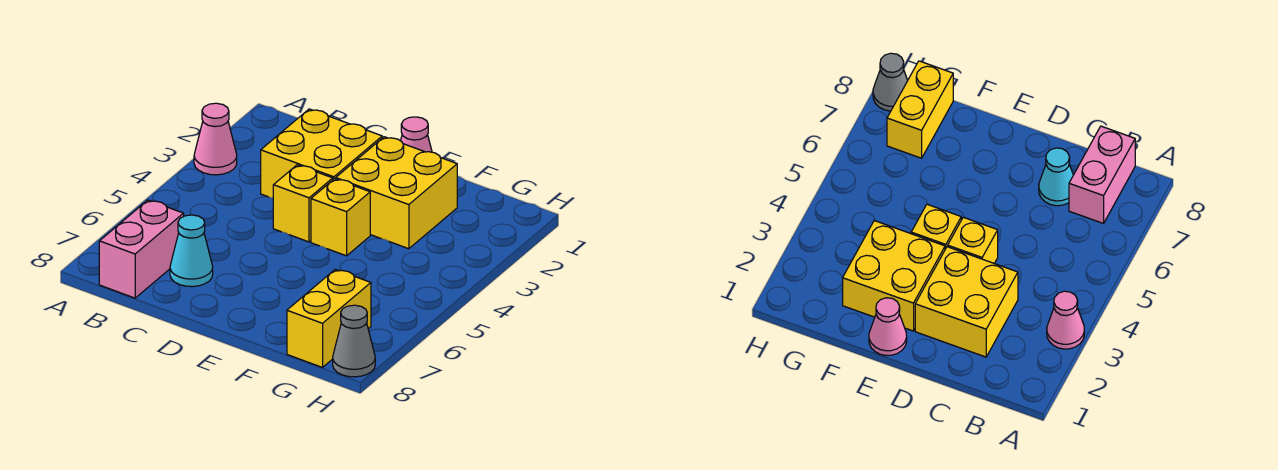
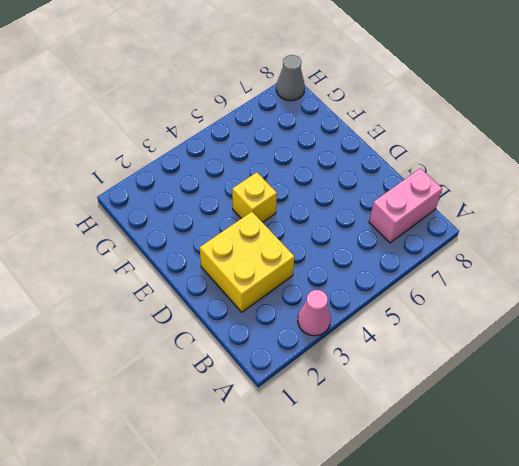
none -> cyan cone C7 level 1
none -> yellow brick D4 level 1

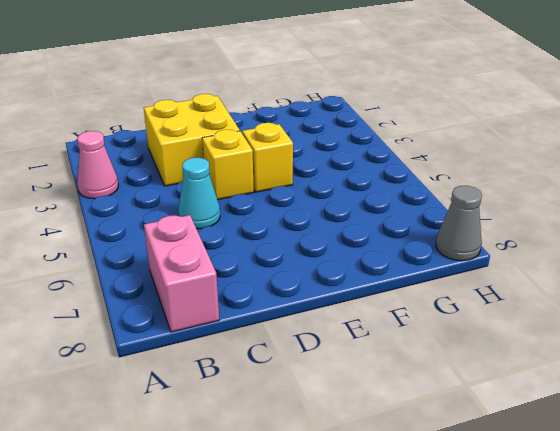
cyan cone C5 level 1 -> cyan cone C7 level 1
none -> pink cone E1 level 1
none -> yellow brick E2:F3 level 1

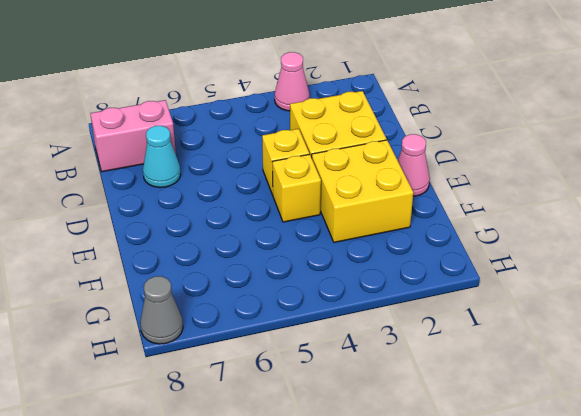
none -> yellow brick G7:G8 level 1

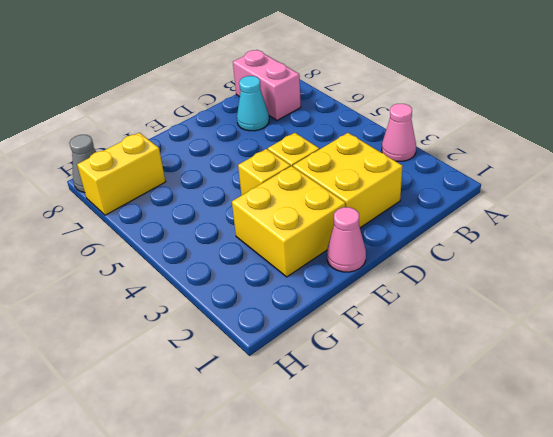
yellow brick G7:H7 level 1 -> yellow brick G7:G8 level 1

